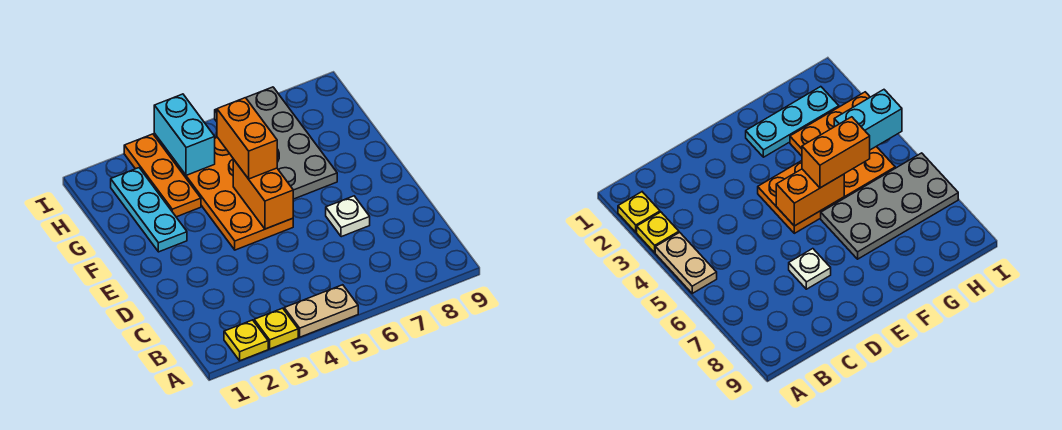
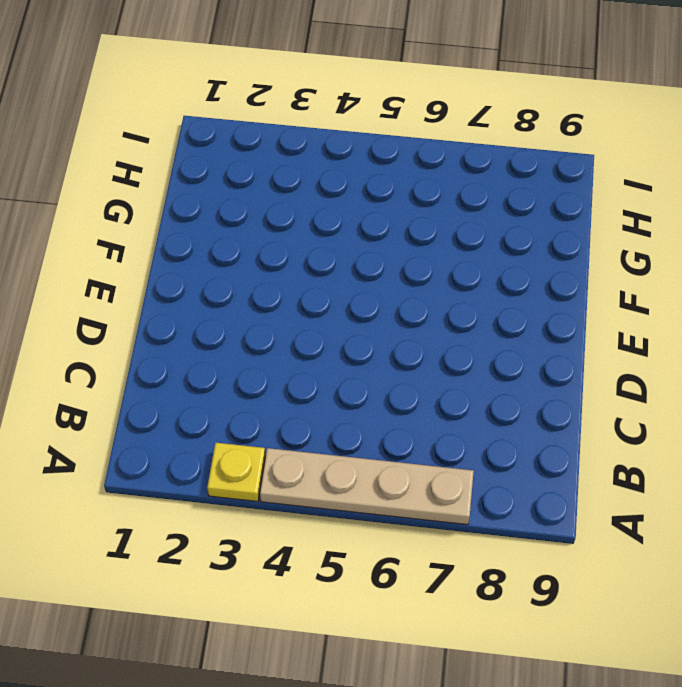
tan plate A4:A7 level 1 -> tan plate A4:A5 level 1
none -> yellow plate A2 level 1
none -> white plate D7 level 1

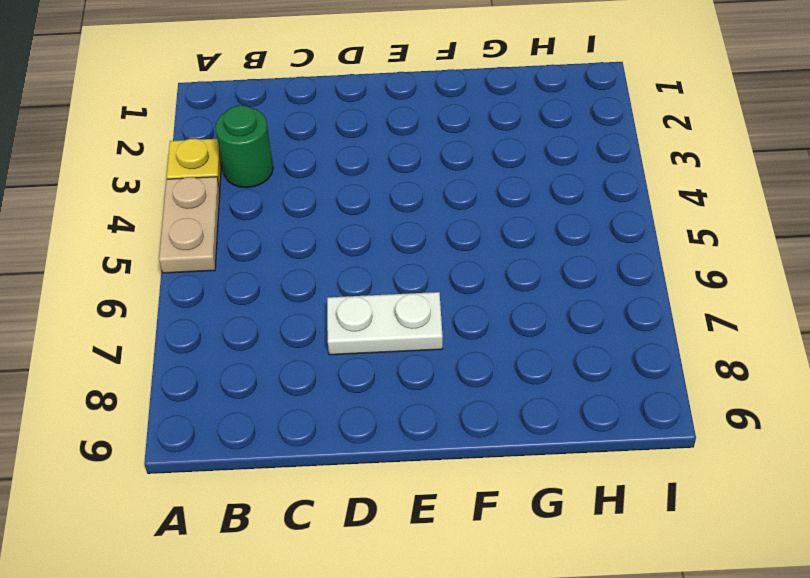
green round brick B3 level 1 -> none
white plate D7:E7 level 1 -> white plate D7 level 1
none -> yellow plate A2 level 1
none -> orange plate E4:H5 level 1

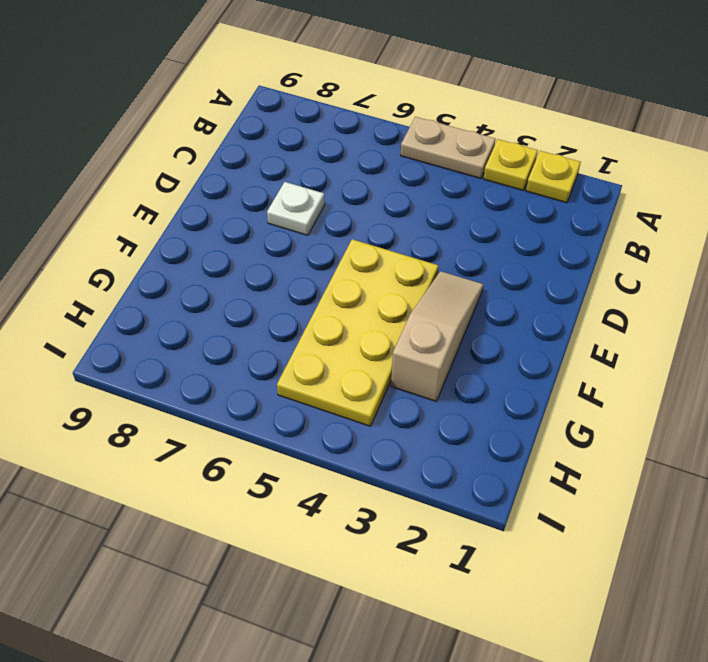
tan slope E3:G3 level 1 top G -> orange plate G3:I3 level 1
yellow plate E4:H5 level 1 -> orange plate E4:H5 level 1
none -> cyan plate F2:H2 level 1
none -> grey plate F6:I7 level 1

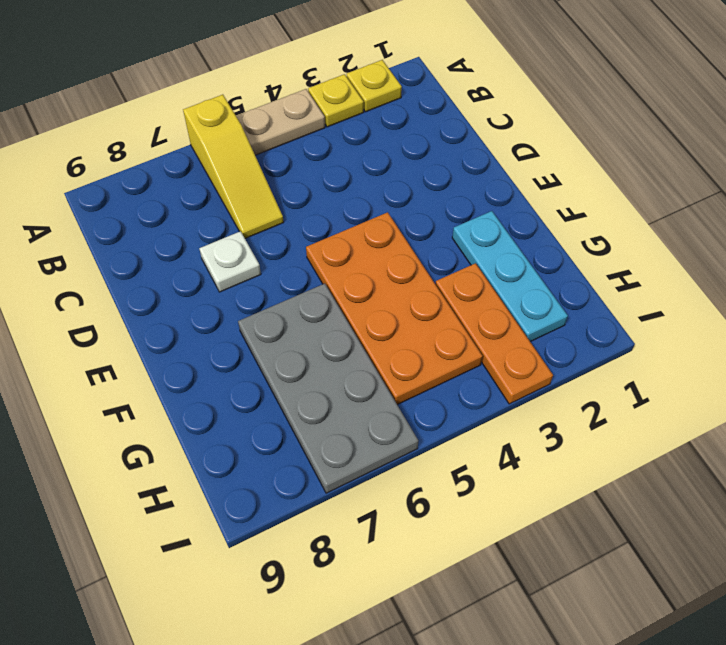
yellow slope A6:C6 level 1 top A -> none
none -> orange brick E5:F5 level 2
none -> cyan brick H4:I4 level 2

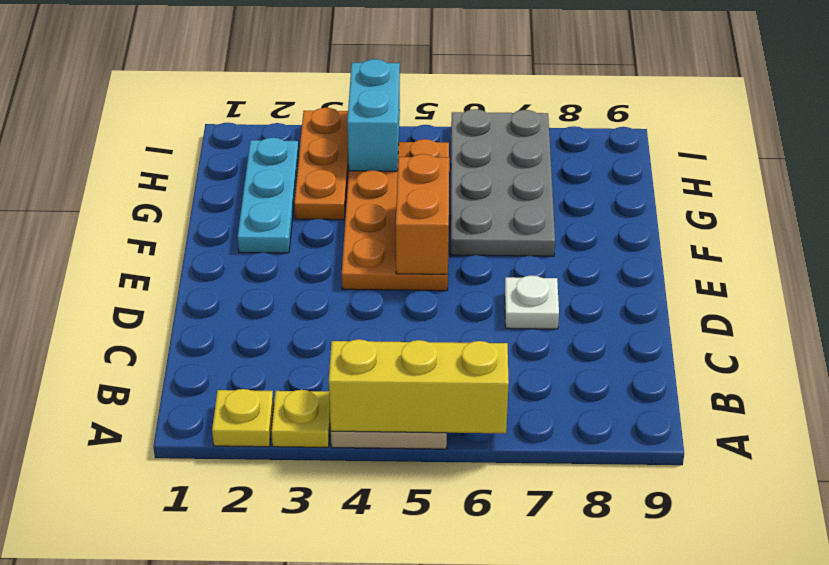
yellow brick A4:A6 level 2 -> none
none -> orange brick F5:G5 level 3

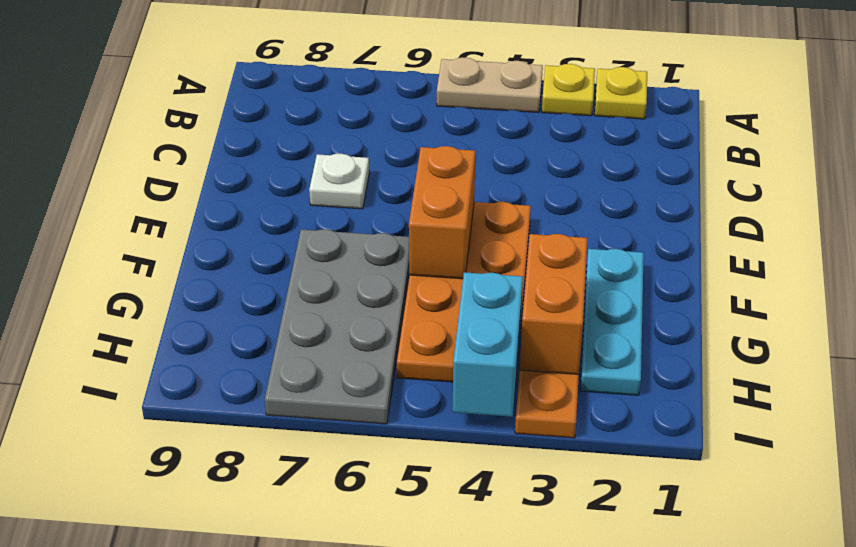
orange brick G3:H3 level 2 -> orange brick F5:G5 level 3

